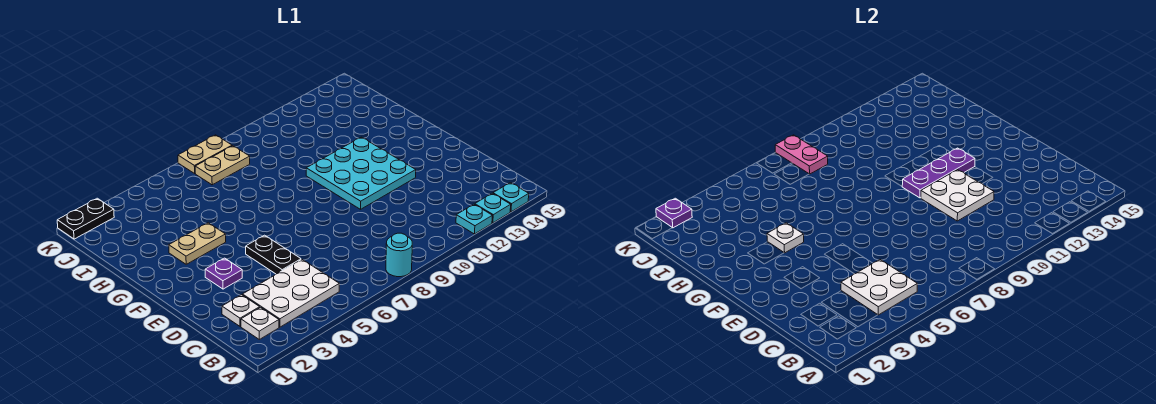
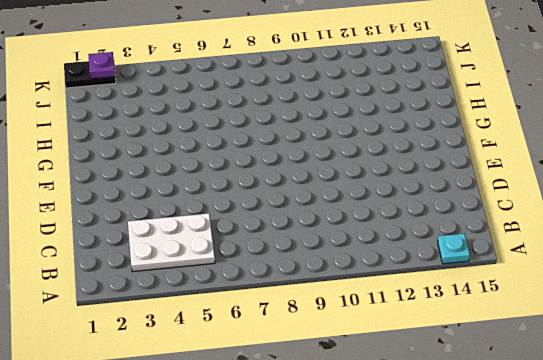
none -> cyan round brick A8 level 1
none -> cyan plate A12 level 1
none -> cyan plate A13 level 1

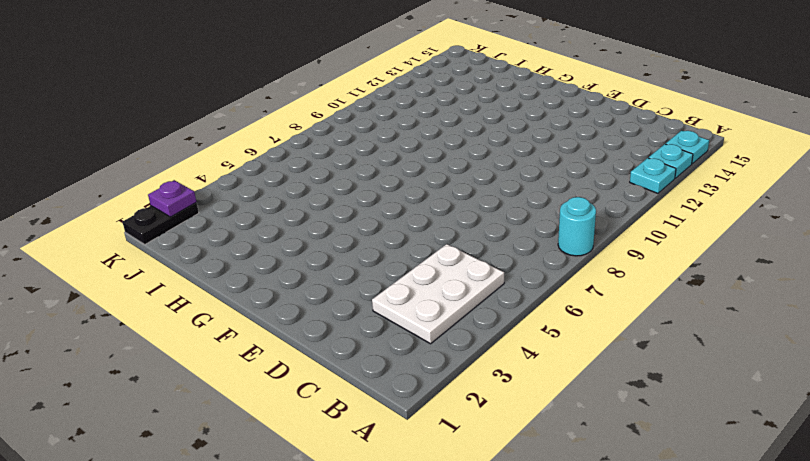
none -> white plate B2 level 1
none -> white plate C2 level 1
none -> black plate D5:E5 level 1

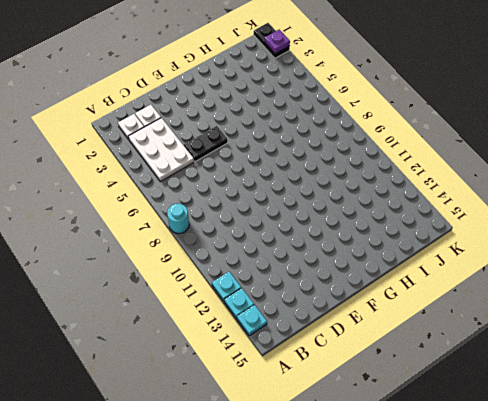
none -> purple plate E3 level 1
none -> cyan plate E10:G12 level 1
none -> tan plate G3:G4 level 1

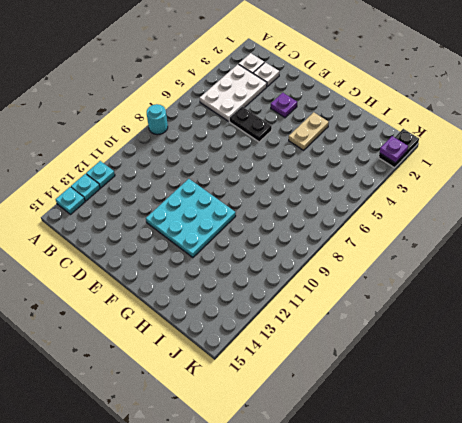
none -> tan plate J7:J8 level 1
none -> tan plate K7:K8 level 1
none -> white plate B4:C5 level 2

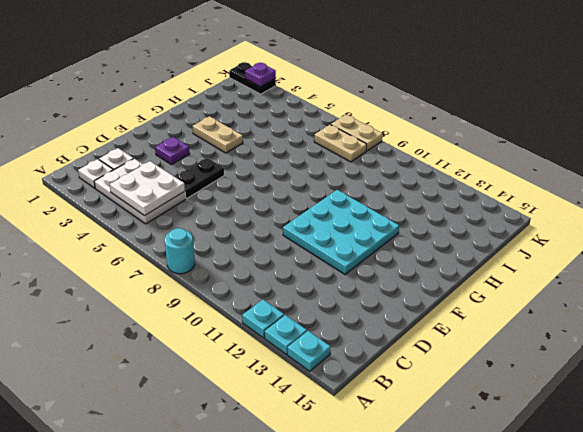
none -> white plate D10:E11 level 2
none -> purple plate F10:F12 level 2
none -> white plate G4 level 2

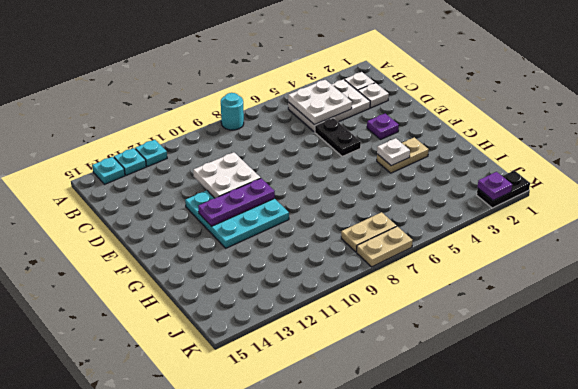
none -> pink plate J8:K8 level 2

